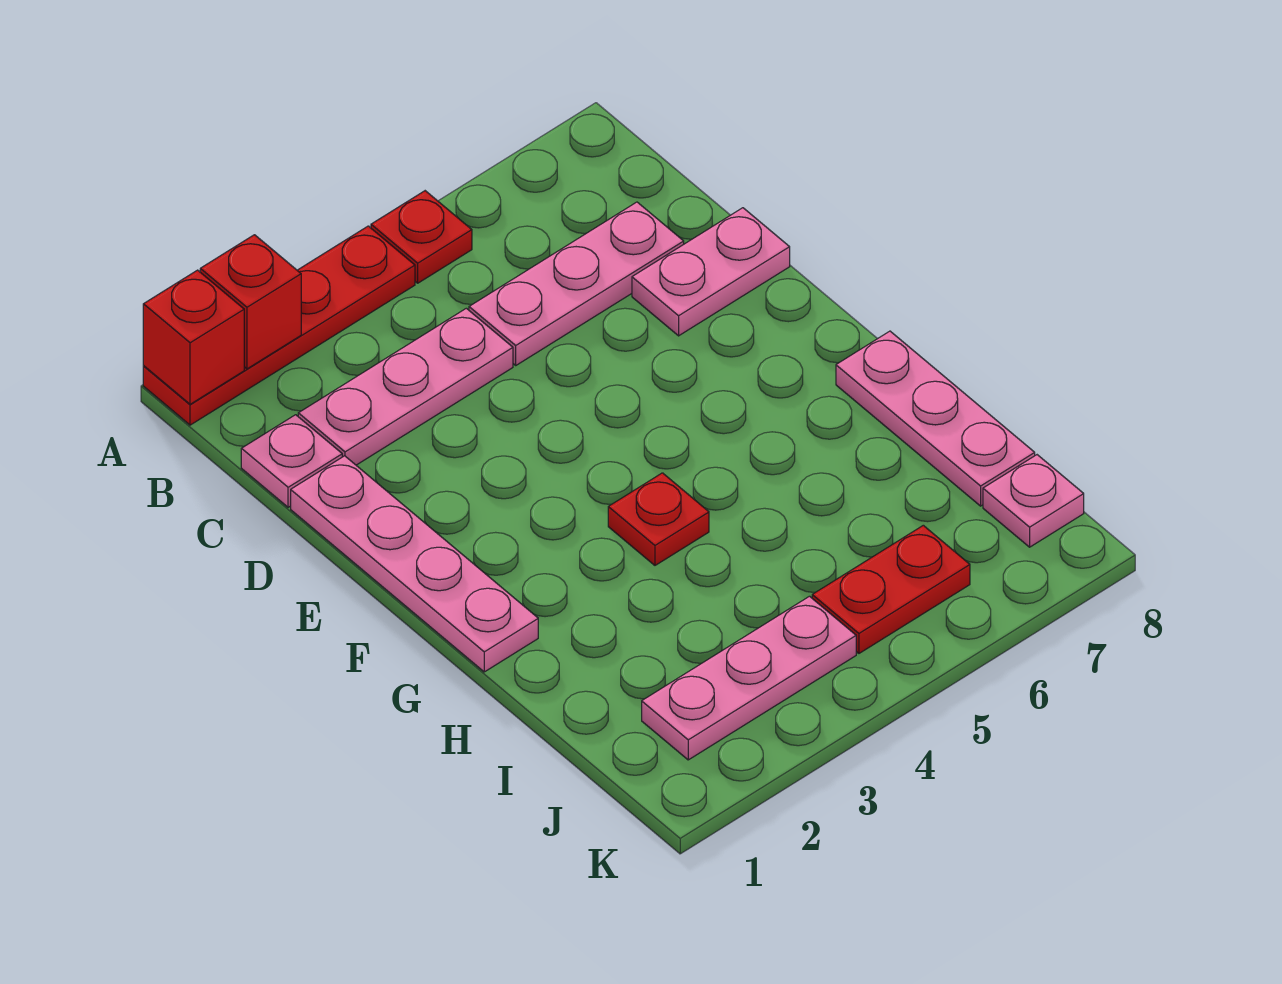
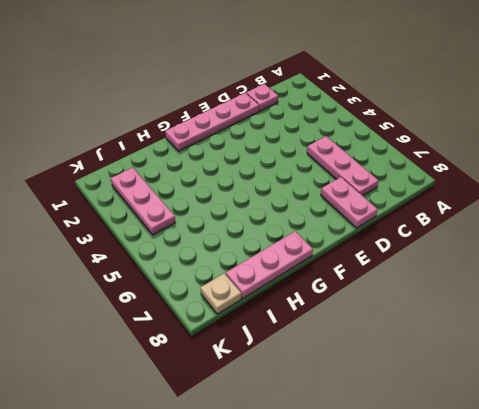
tan plate J8 level 1 -> pink plate J8 level 1
none -> red plate A1:A4 level 1
none -> red plate A5 level 1
none -> pink plate C2:C4 level 1

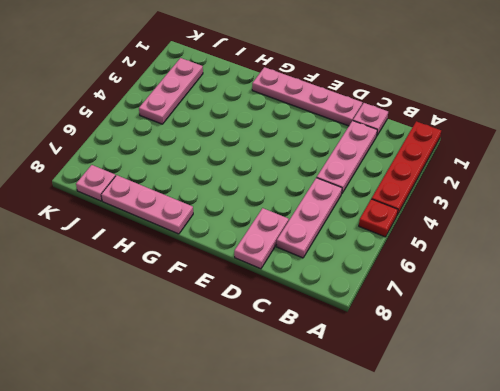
none -> red plate G4 level 1
none -> red plate J5:J6 level 1
none -> red brick A1 level 2

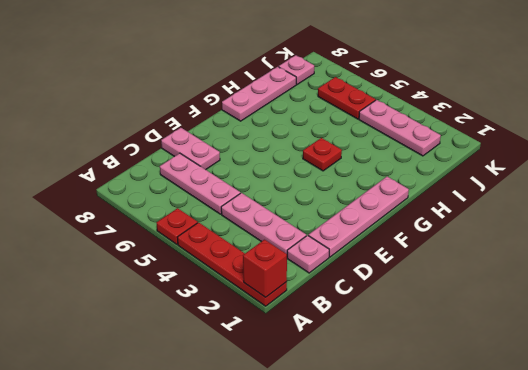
none -> red brick A2 level 2

